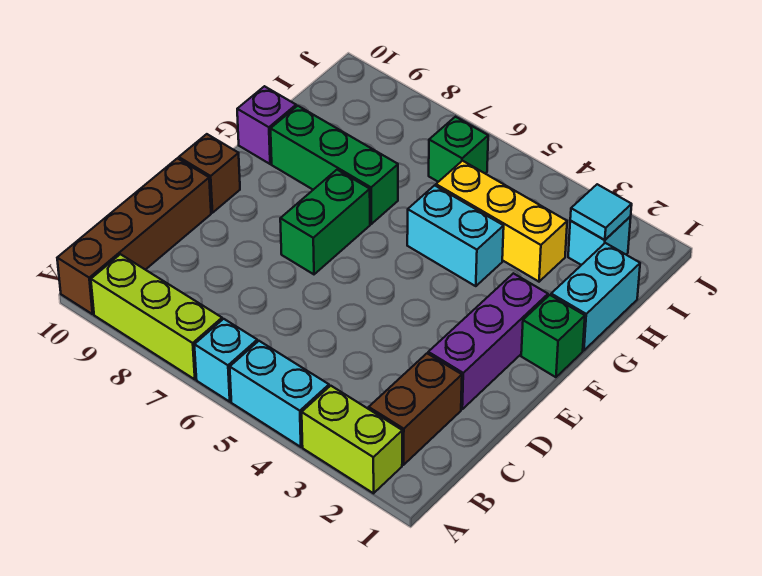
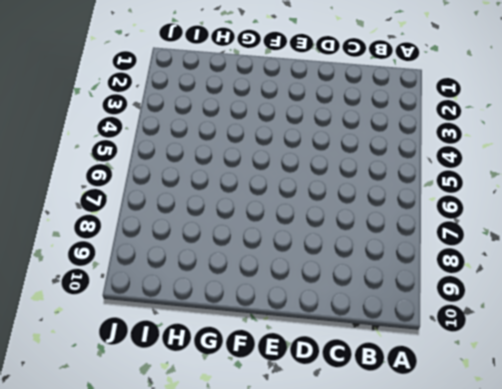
none -> lime brick A2:A3 level 1
none -> cyan brick A4:A5 level 1
none -> cyan brick A6 level 1

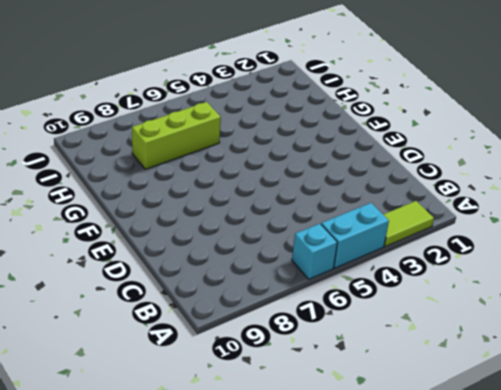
lime tile A2:A3 level 1 -> lime brick A2:A3 level 1
lime brick H6:H8 level 1 -> lime brick A7:A9 level 1
none -> brown brick A10:D10 level 1
none -> brown brick B2:C2 level 1
none -> purple brick D2:F2 level 1

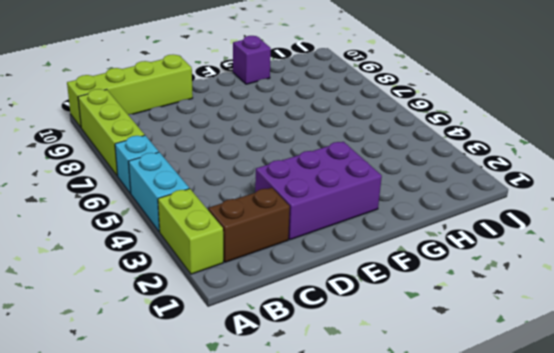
lime brick A10:D10 level 1 -> brown brick A10:D10 level 1
purple brick D2:F3 level 1 -> purple brick D2:F2 level 1
none -> green brick E7:F7 level 1
none -> brown brick E10 level 1
none -> green brick F1 level 1

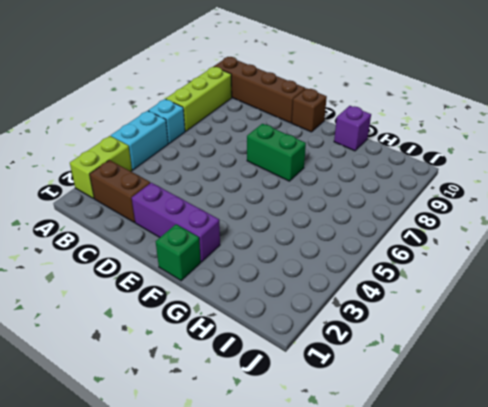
none -> cyan brick G1:H1 level 1
none -> cyan brick G4:G5 level 1
none -> green brick G7:G9 level 1

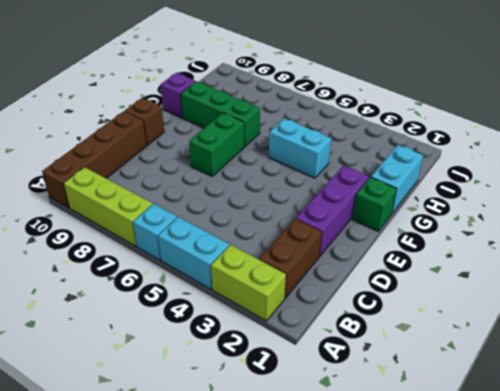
none -> yellow brick H3:H5 level 1
none -> cyan brick I2 level 1
none -> green brick I6 level 1

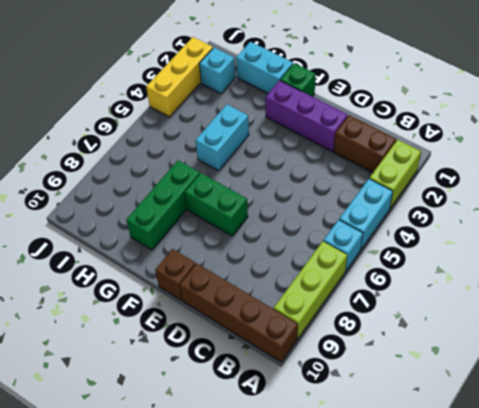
yellow brick J2:J4 level 1 -> yellow brick H3:H5 level 1
none -> purple brick G10 level 1
none -> green brick I6 level 1
none -> cyan tile I2 level 2

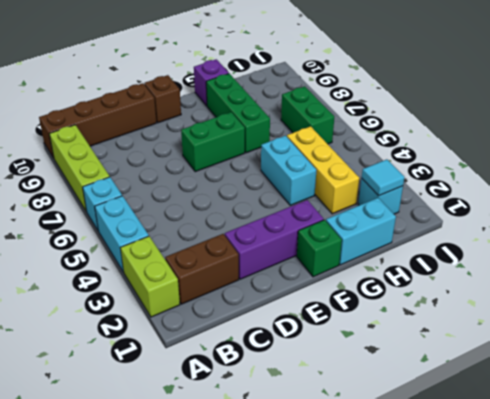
green brick I6:I7 level 1 -> green brick I6 level 1

